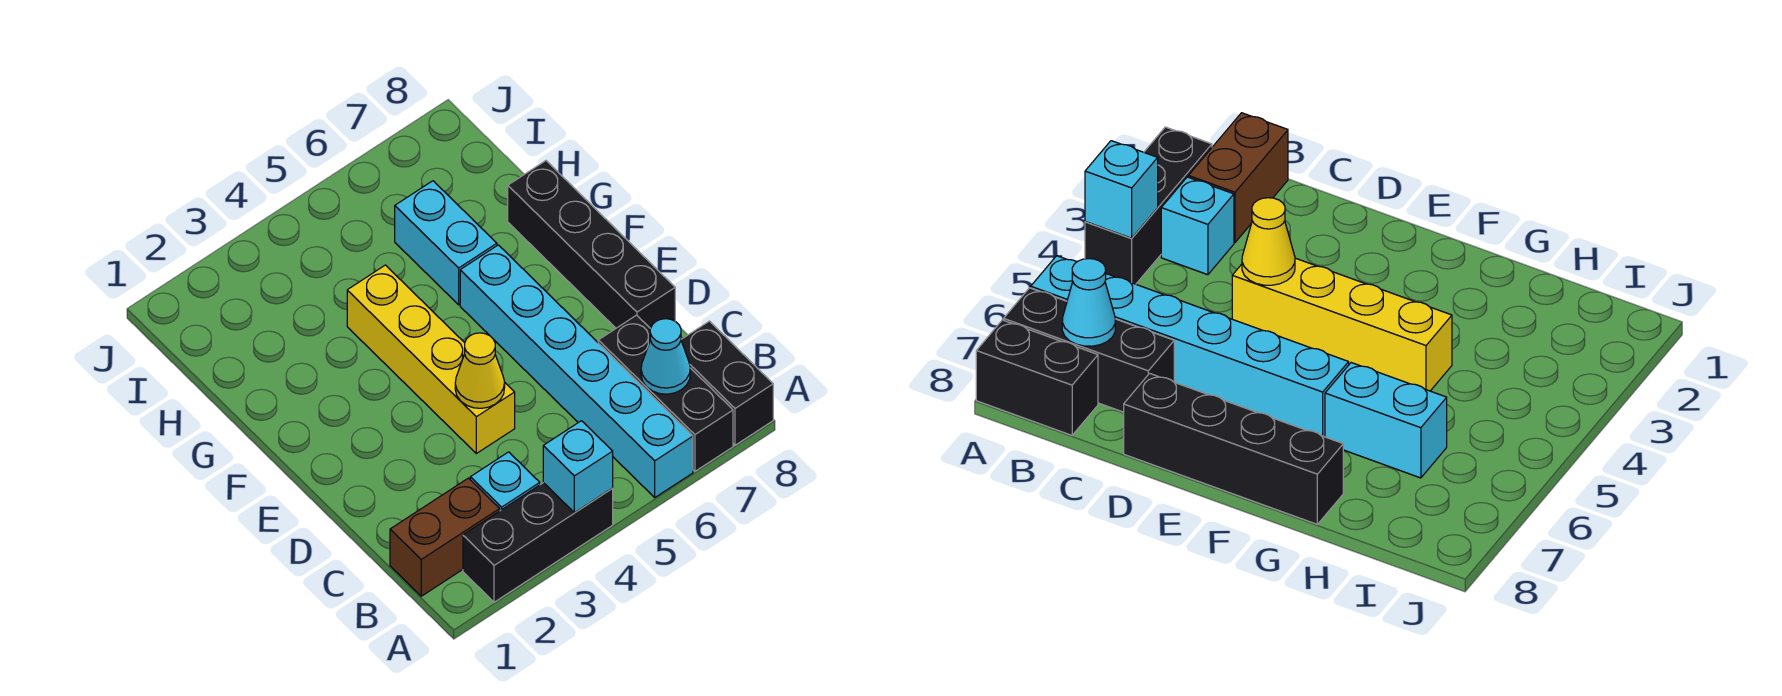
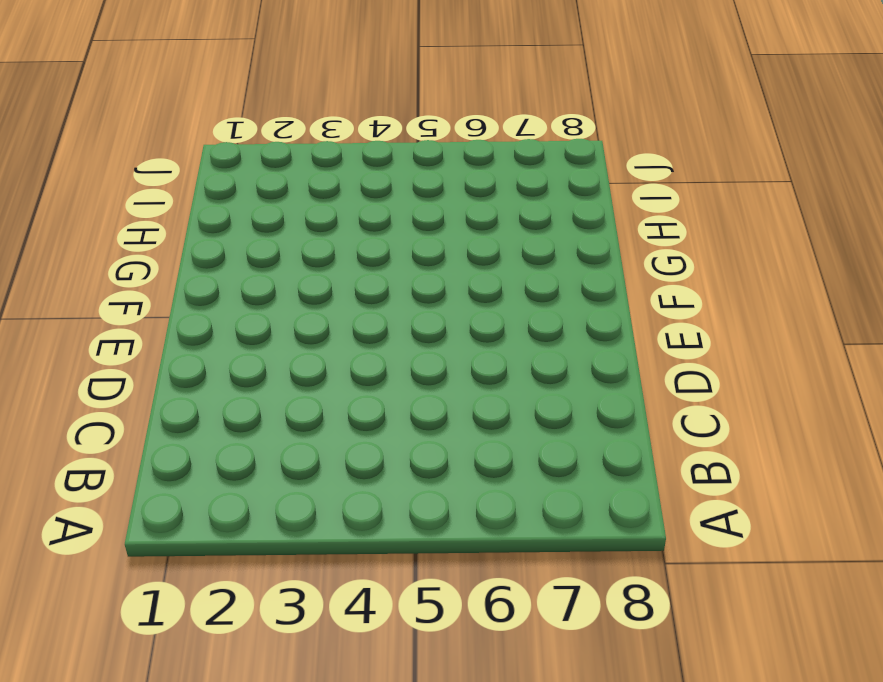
none -> black brick A2:A4 level 1
none -> cyan brick A6:F6 level 1
none -> black brick A7:C7 level 1

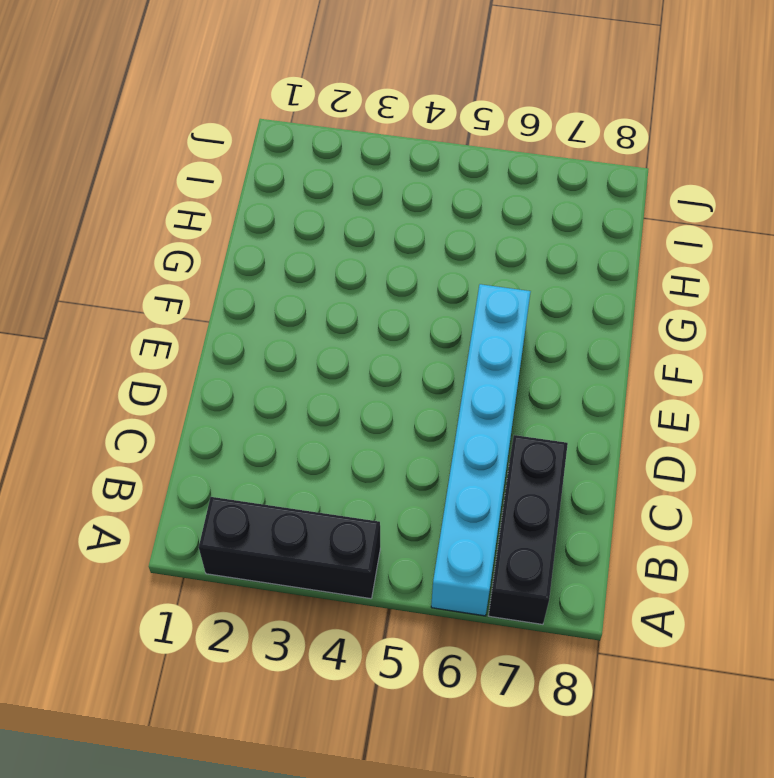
none -> black brick A8:B8 level 1
none -> brown brick B1:B2 level 1
none -> cyan brick B3 level 1

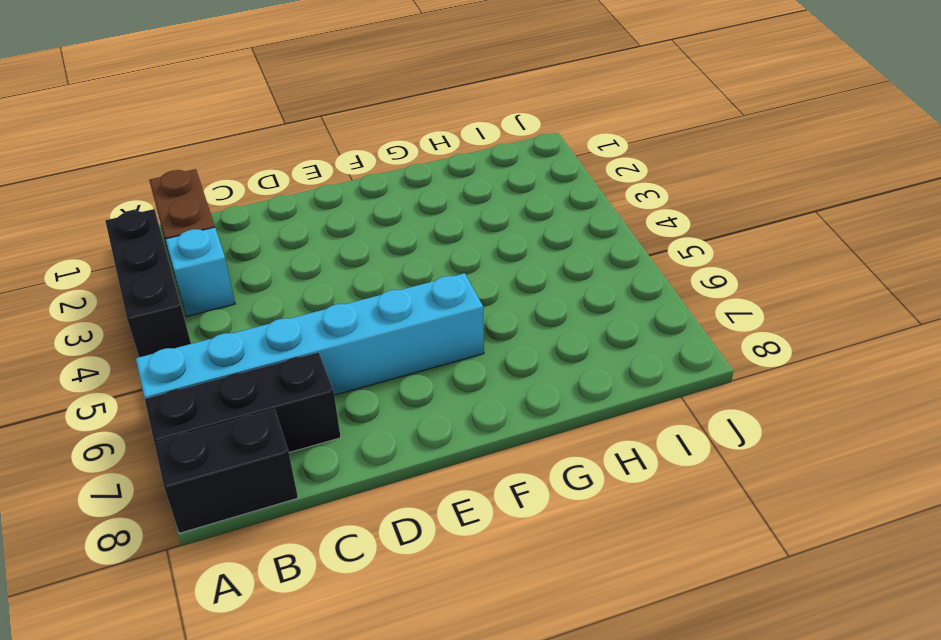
none -> yellow brick D4:G4 level 1
none -> black brick D8:G8 level 1
none -> cyan brick G6:H6 level 1

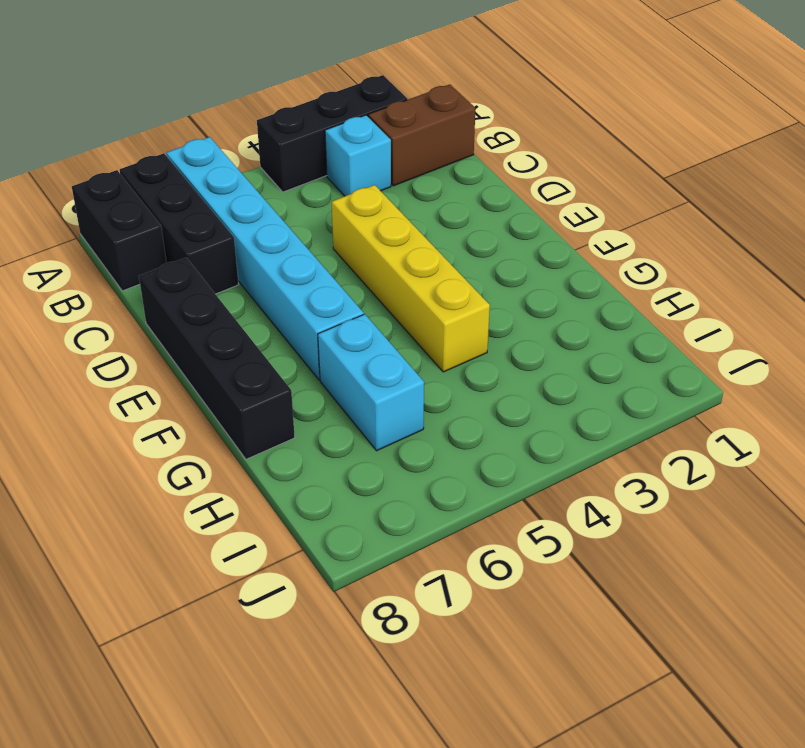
none -> cyan brick A4 level 2
none -> cyan cone B7 level 2
none -> yellow cone D4 level 2

